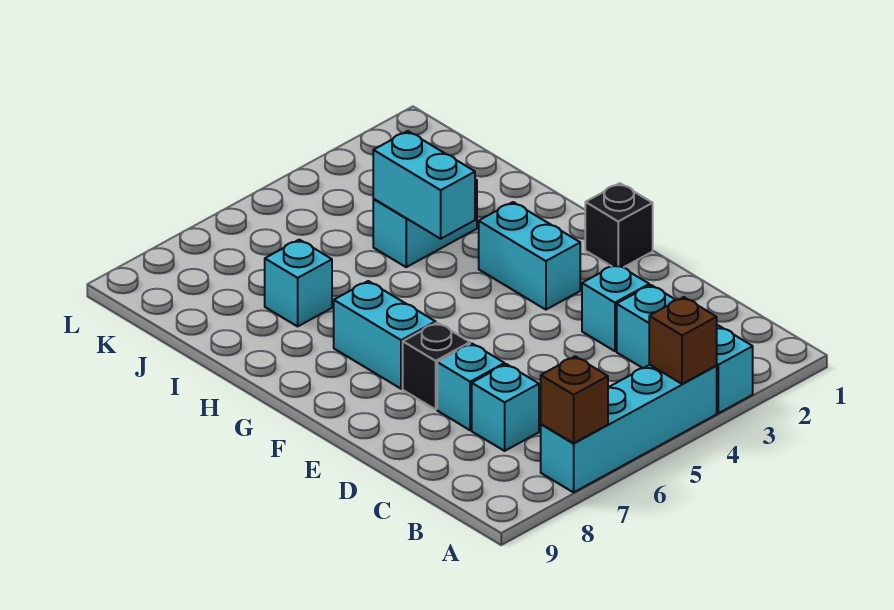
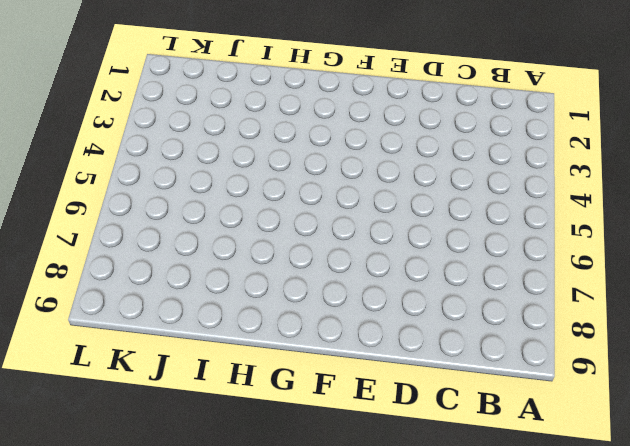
none -> cyan brick A3:C3 level 1
none -> cyan brick A4:A7 level 1
none -> cyan brick C7 level 1

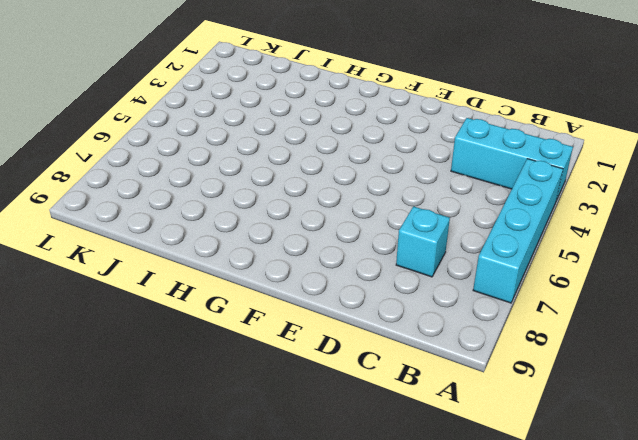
none -> cyan brick D3 level 1
none -> cyan brick D7 level 1
none -> black brick E7 level 1

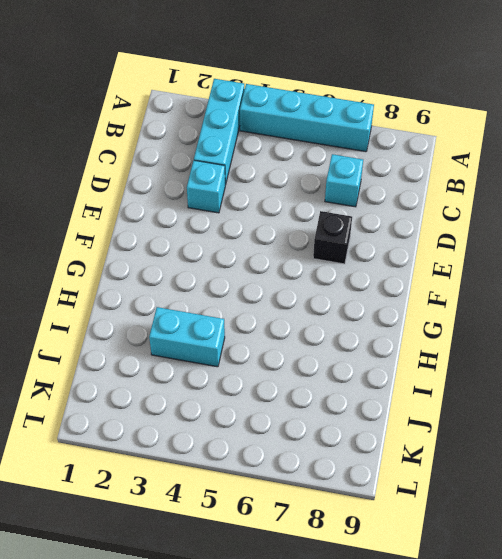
none -> cyan brick D7 level 1
none -> black brick F1 level 1
none -> cyan brick F3:G3 level 1

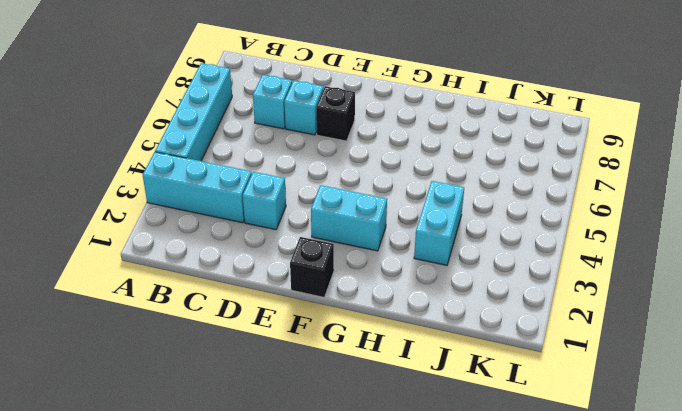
none -> cyan brick F7:G7 level 1
none -> cyan brick I7 level 1
none -> brown brick A4 level 2

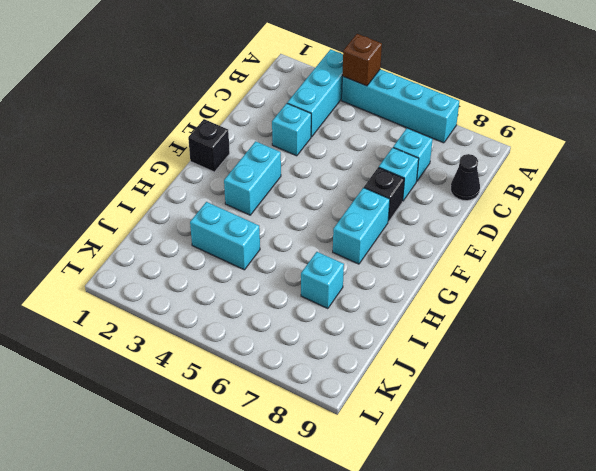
black cone C9 level 1 -> none
none -> brown brick A7 level 2
none -> cyan brick H4:I4 level 2

